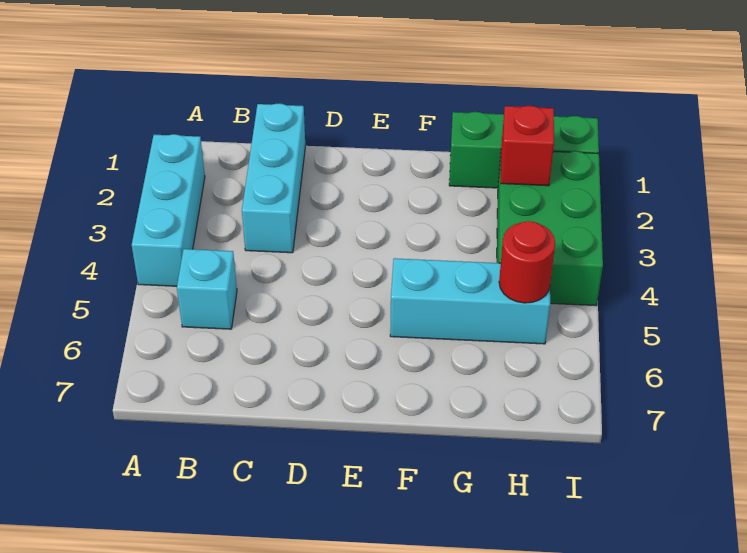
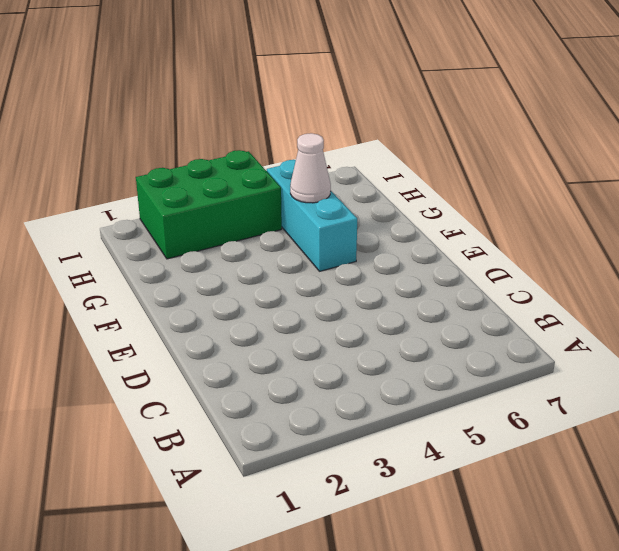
white cone G5 level 2 -> none
none -> cyan brick A2:A4 level 1
none -> cyan brick B5 level 1

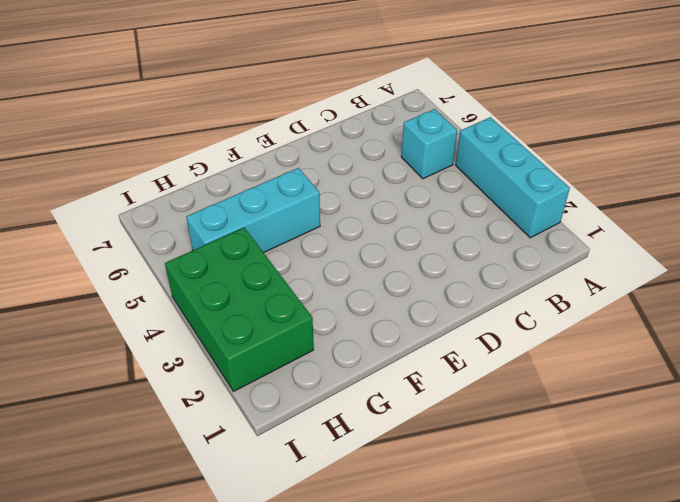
none -> cyan brick C1:C3 level 1
none -> green brick G1:I1 level 1

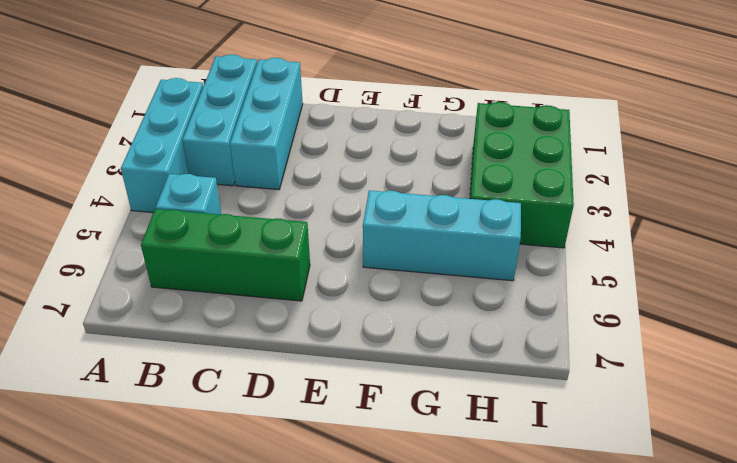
cyan brick B1:B3 level 1 -> none
green brick B6:D6 level 1 -> green brick G1:I1 level 1
none -> red brick H2 level 2
none -> red round brick H5 level 2

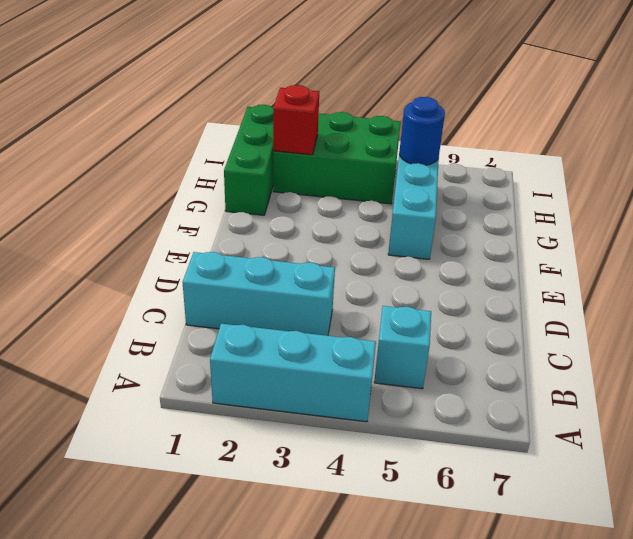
blue round brick H5 level 2 -> red round brick H5 level 2

